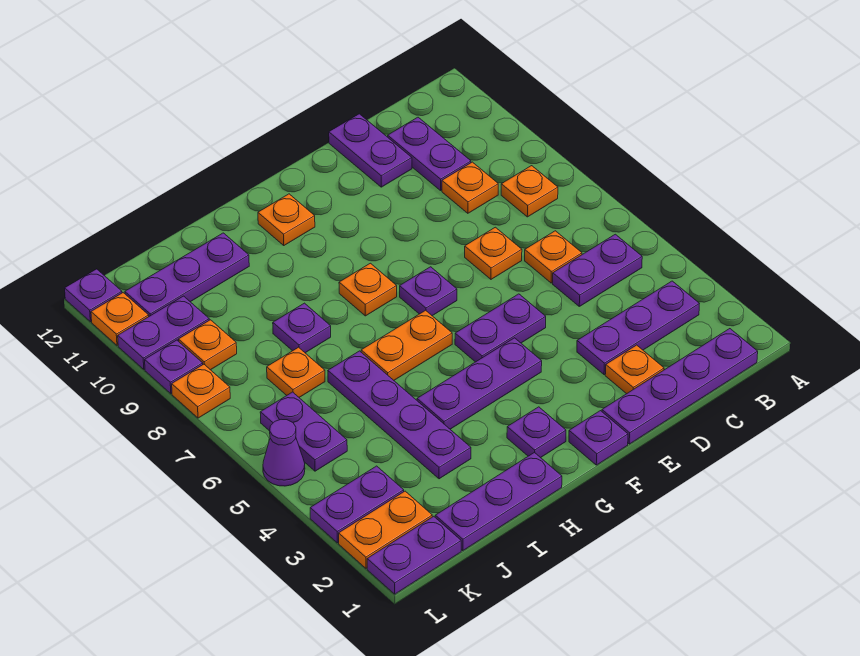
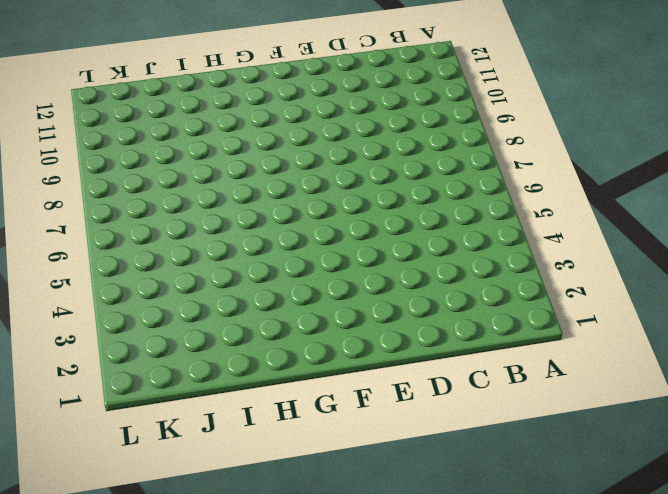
none -> purple plate B1:E1 level 1
none -> purple plate B3:D3 level 1
none -> purple plate B5:C5 level 1
none -> orange plate B8 level 1

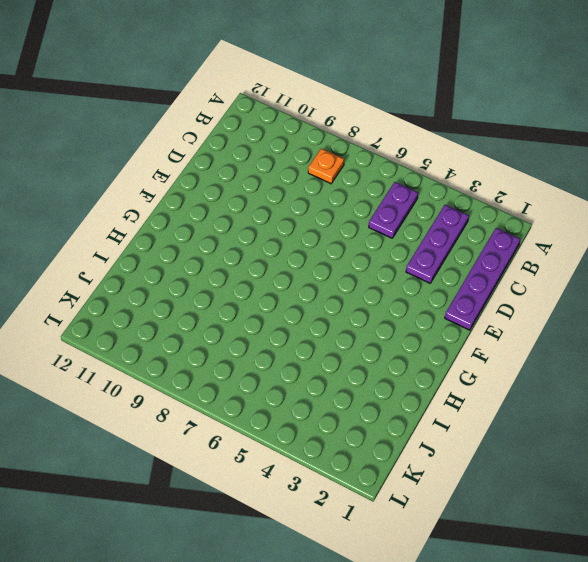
none -> orange plate C6 level 1
none -> orange plate C9 level 1
none -> purple plate C10:C11 level 1
none -> orange plate D2 level 1

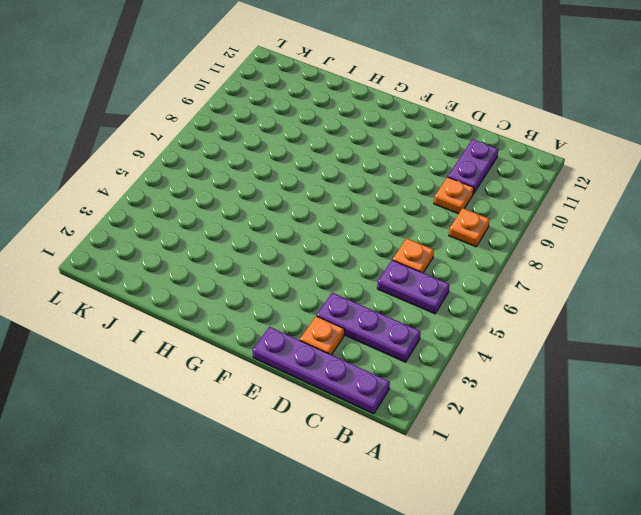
none -> orange plate D7 level 1
none -> purple plate D11:D12 level 1
none -> purple plate E5:F5 level 1
none -> purple plate F1 level 1

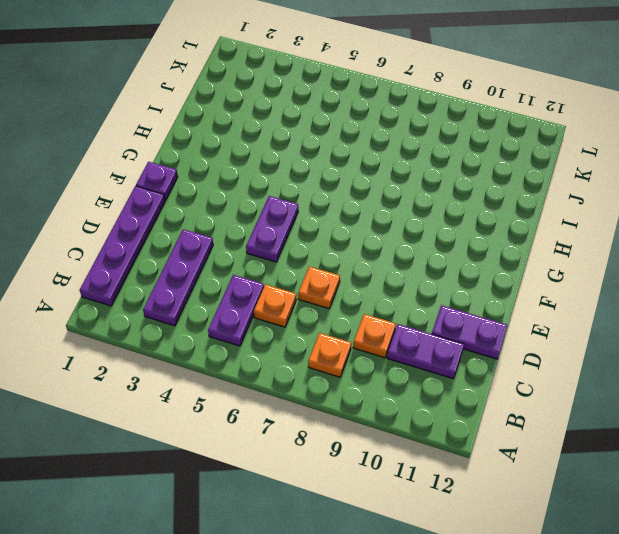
none -> orange plate D2 level 1
none -> purple plate F4:H4 level 1
none -> purple plate F7 level 1
none -> purple plate G2 level 1

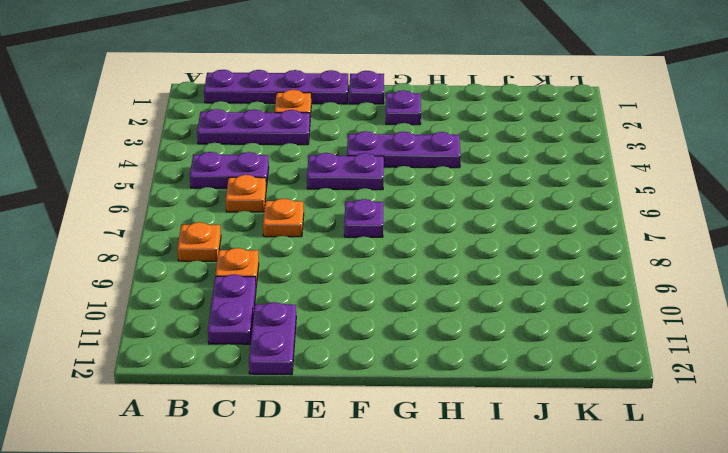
none -> orange plate G6:H6 level 1
none -> orange plate G8 level 1
none -> orange plate G11 level 1
none -> purple plate H1:J1 level 1

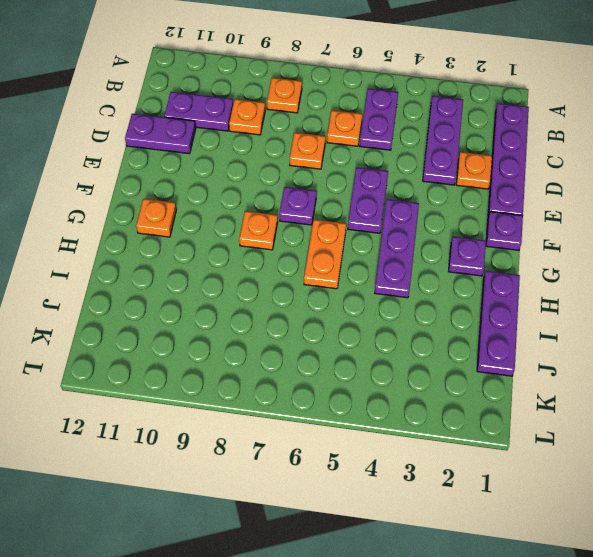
none -> purple plate I3:I6 level 1
none -> purple plate I8 level 1
none -> purple plate I11:K11 level 1
none -> orange plate J7 level 1

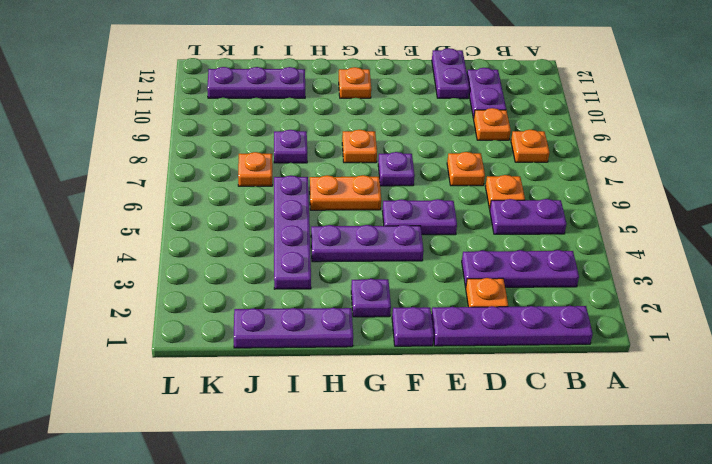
none -> purple plate K1:L1 level 1
none -> orange plate K2:L2 level 1
none -> purple plate K3:L3 level 1
none -> purple plate K5:K6 level 1

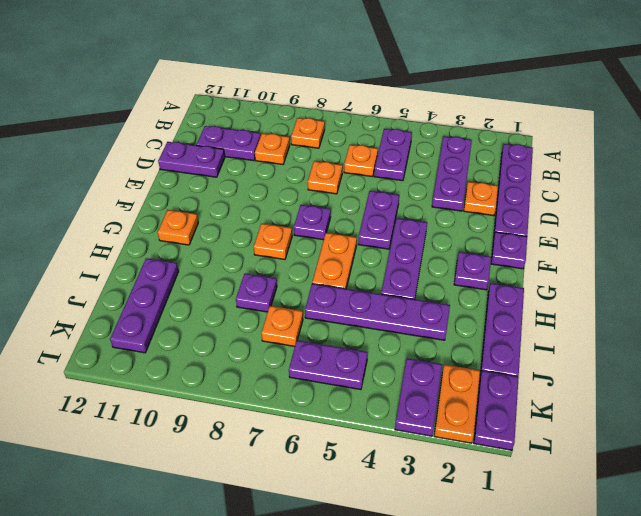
none -> orange plate K9 level 1
none -> purple plate K10:L10 level 1
none -> purple cone L5 level 1
none -> orange plate L8 level 1

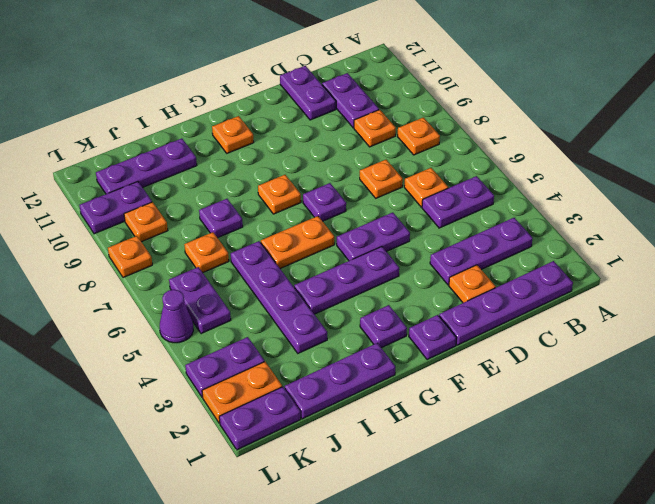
none -> purple plate L9 level 1
none -> orange plate L11 level 1
none -> purple plate L12 level 1

